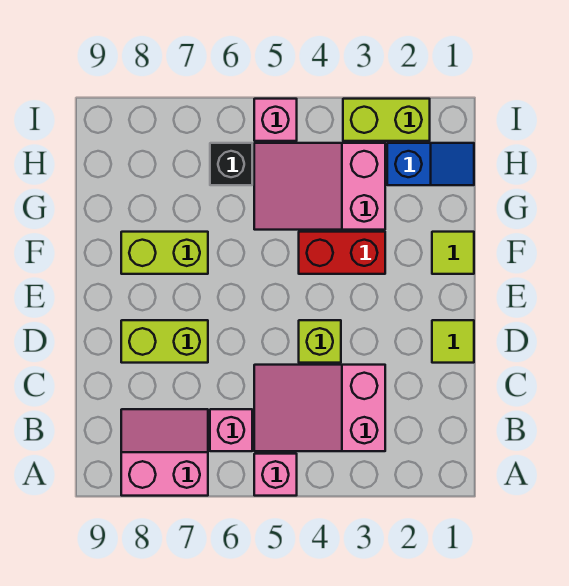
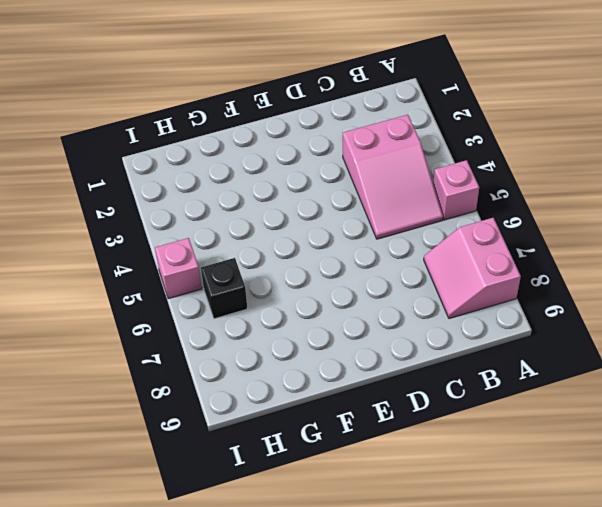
none -> pink brick B6 level 1
none -> lime tile D1 level 1
none -> lime brick D4 level 1

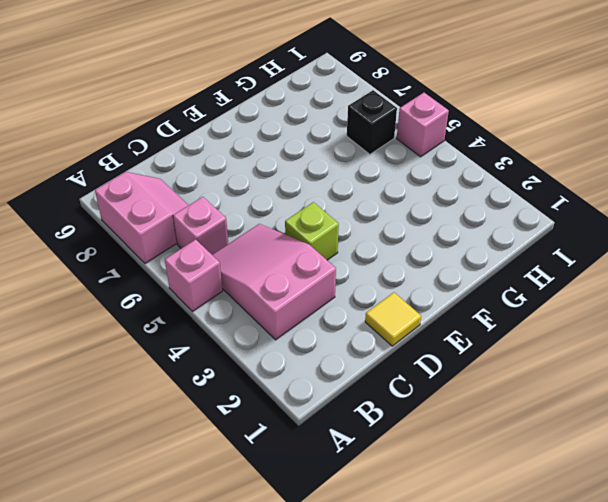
yellow tile D1 level 1 -> lime tile D1 level 1
none -> lime brick D7:D8 level 1
none -> lime tile F1 level 1
none -> red brick F3:F4 level 1

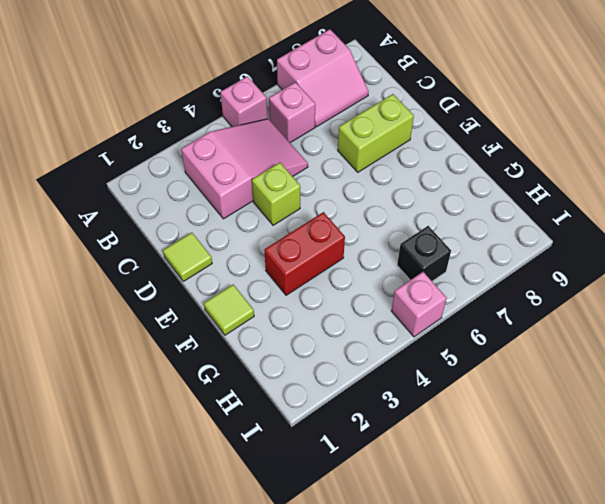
none -> lime brick F7:F8 level 1
none -> pink slope G3:H5 level 1 top 3
none -> blue slope H1:H2 level 1 top 2

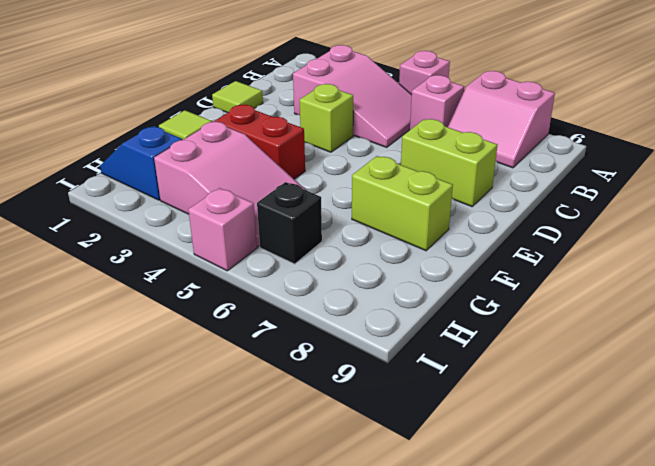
none -> lime brick I2:I3 level 1

